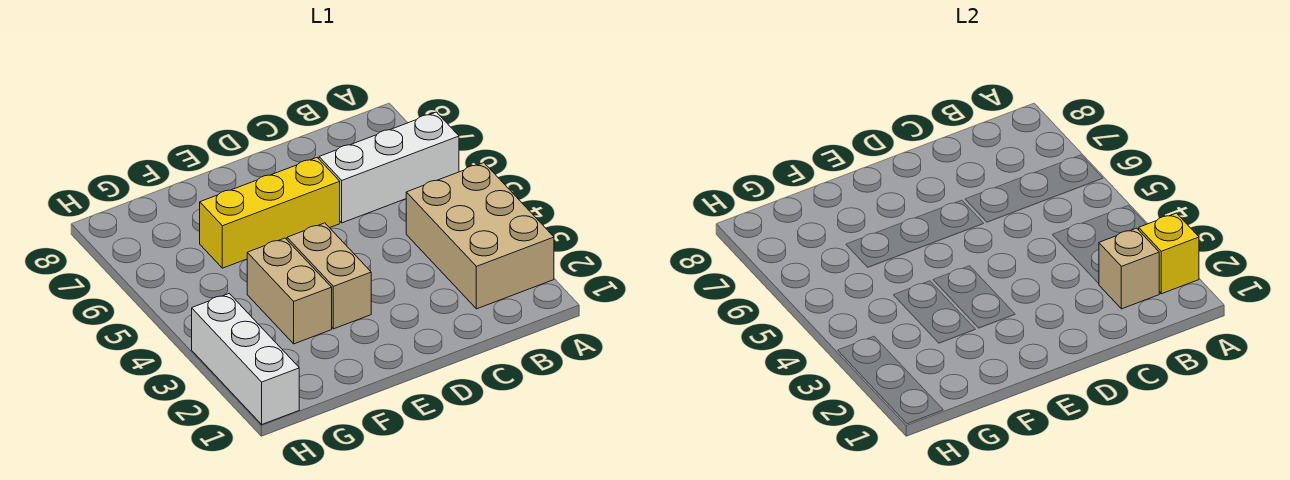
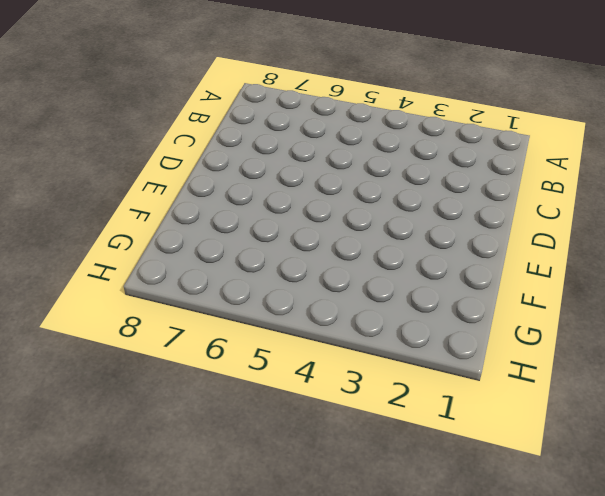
none -> tan brick A2:B4 level 1
none -> white brick A6:C6 level 1

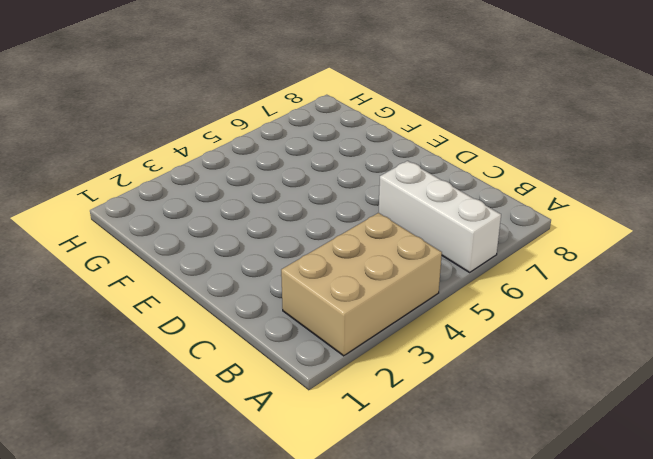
none -> yellow brick D6:F6 level 1
none -> tan brick E3:E4 level 1

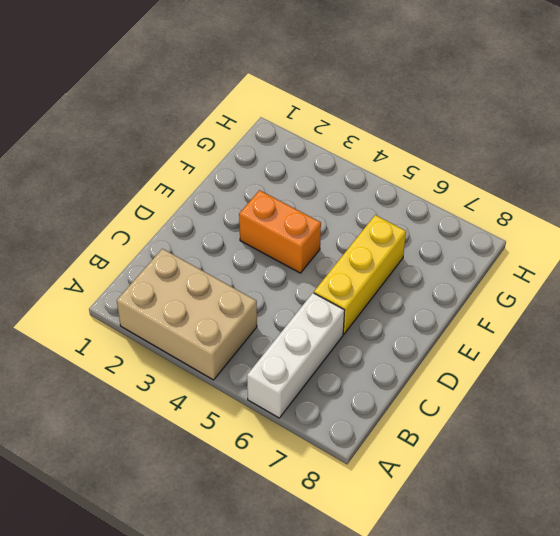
orange brick E3:E4 level 1 -> tan brick E3:E4 level 1
none -> tan brick F3:F4 level 1
none -> white brick H1:H3 level 1

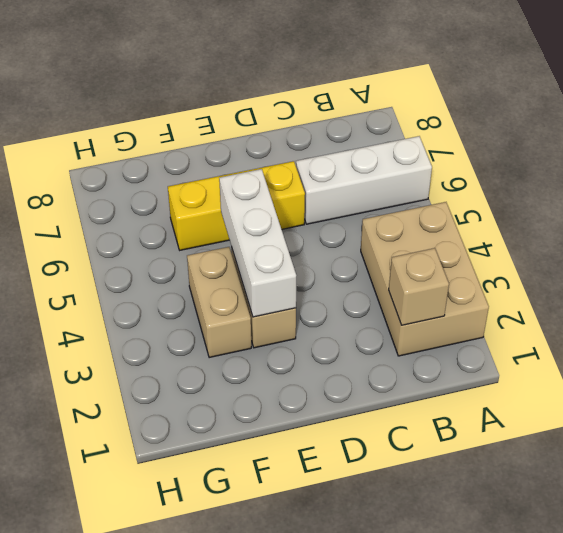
white brick E3:E5 level 2 -> white brick H1:H3 level 1
none -> yellow brick A2 level 2

